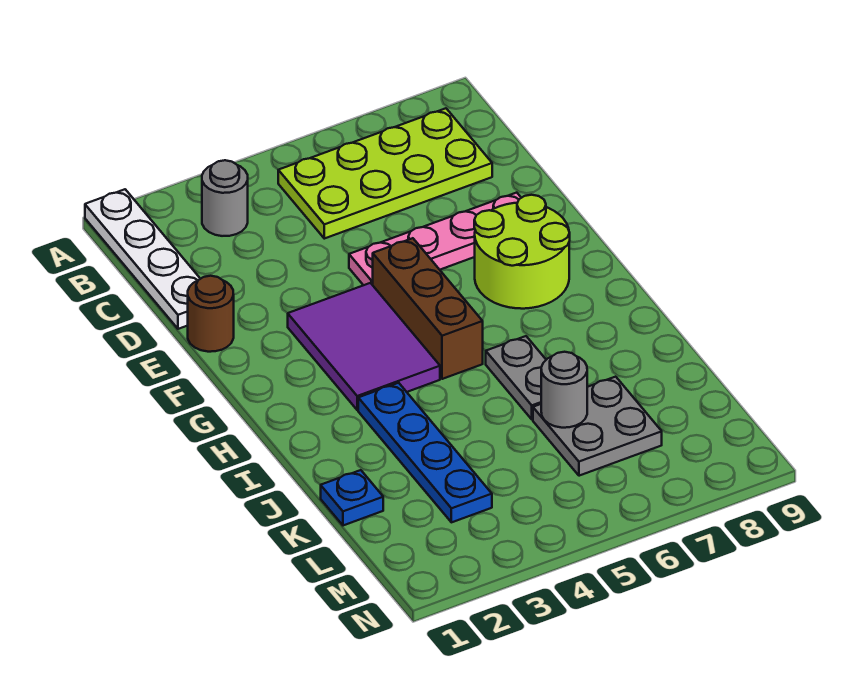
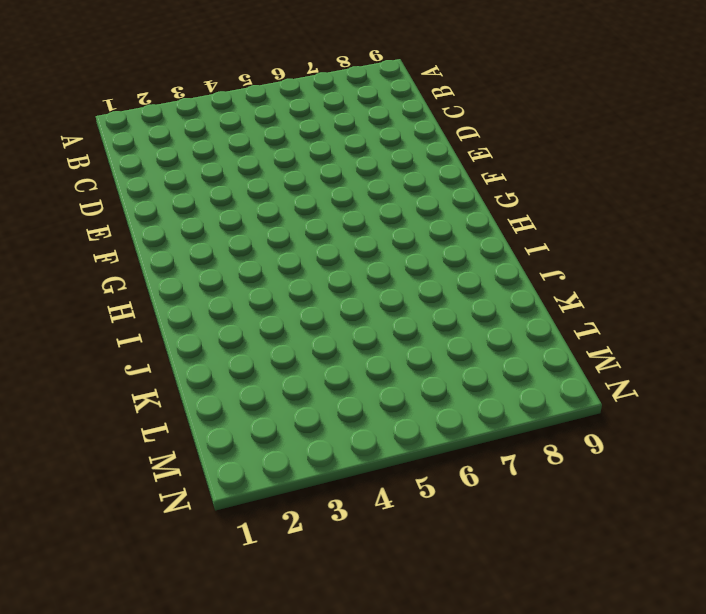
none -> white plate A1:D1 level 1
none -> grey round brick B3 level 1
none -> lime plate B5:C8 level 1

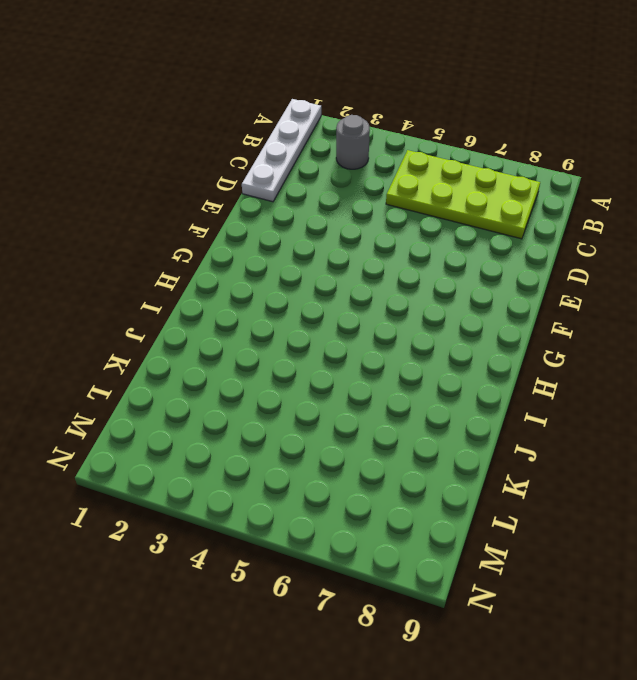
none -> brown round brick E1 level 1
none -> pink plate E5:E8 level 1
none -> purple tile F3:H4 level 1

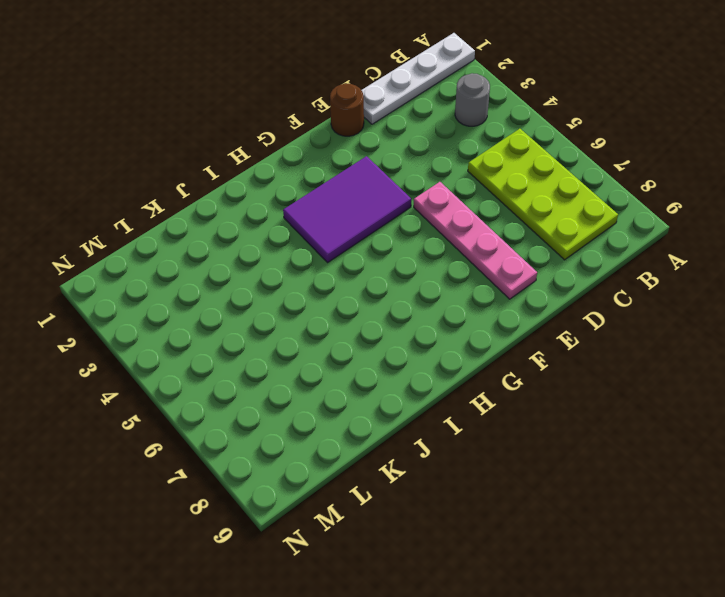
none -> brown brick F5:H5 level 1
none -> lime round brick F7:G8 level 1
none -> blue plate I3:L3 level 1

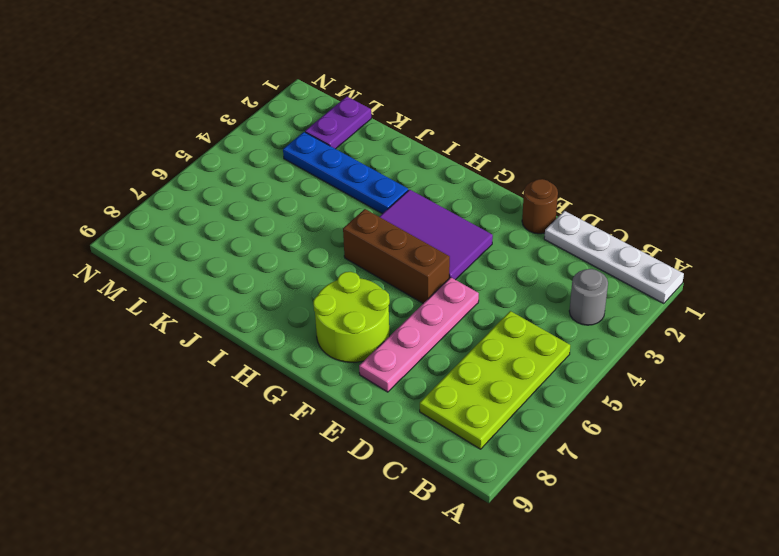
purple plate L1:L2 level 1 -> none
none -> grey plate I6:J6 level 1
none -> blue plate K1 level 1
none -> grey plate K6:L7 level 1

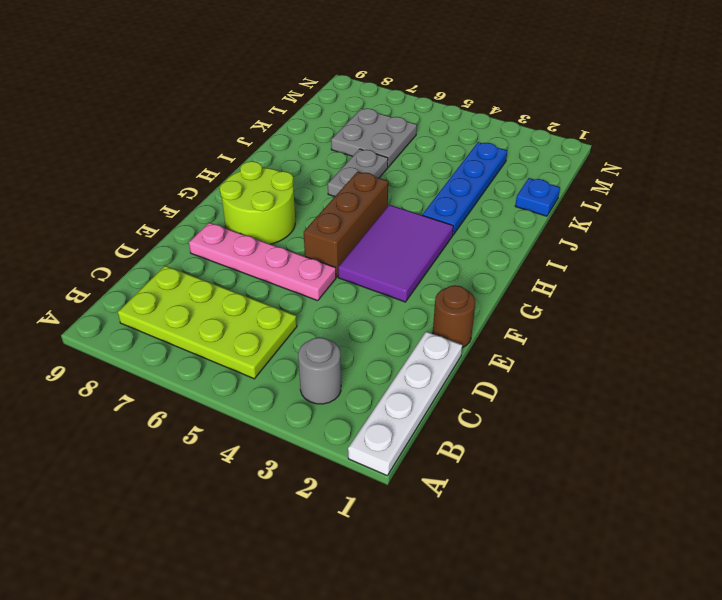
none -> grey round brick K6 level 2

